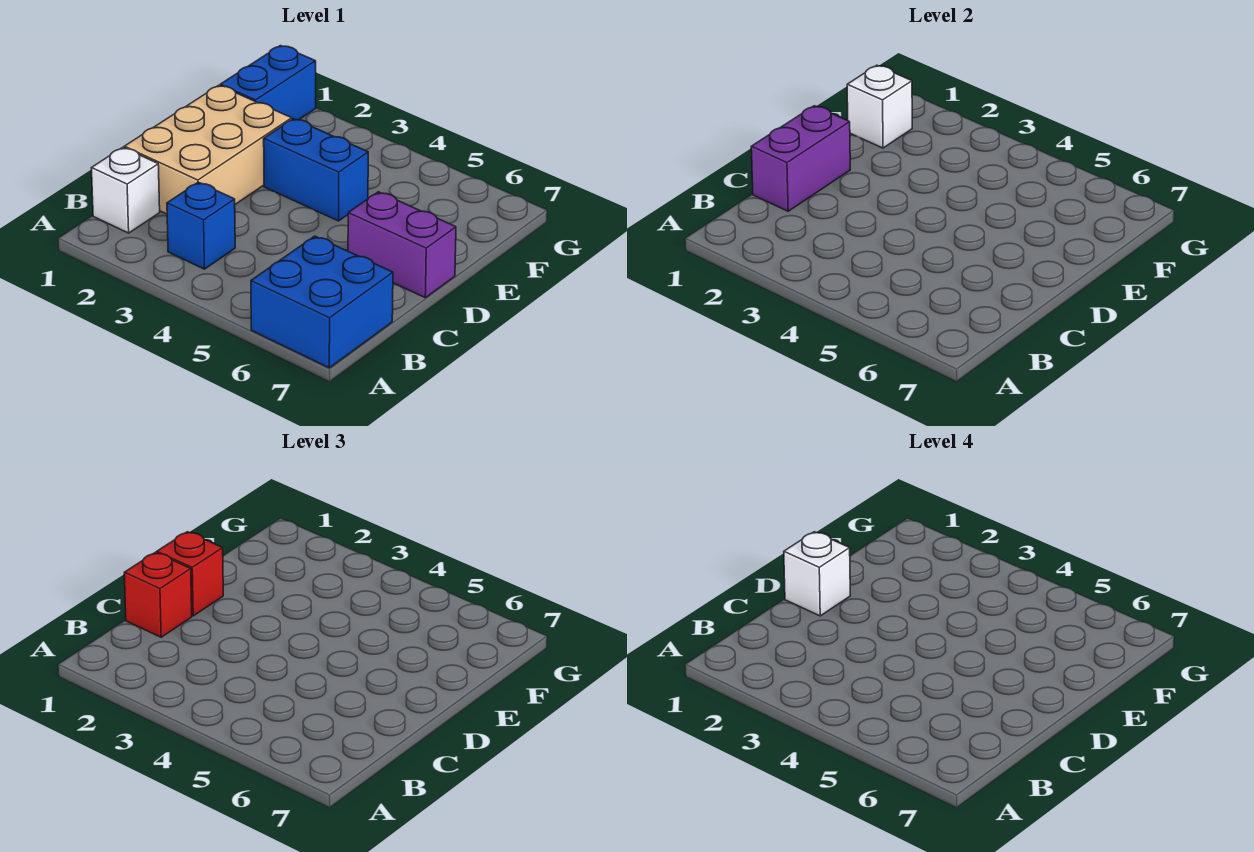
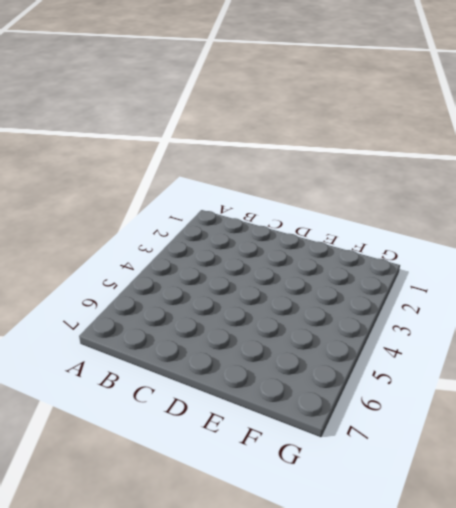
none -> blue brick A6:B7 level 1
none -> white brick B1 level 1
none -> blue brick B3 level 1

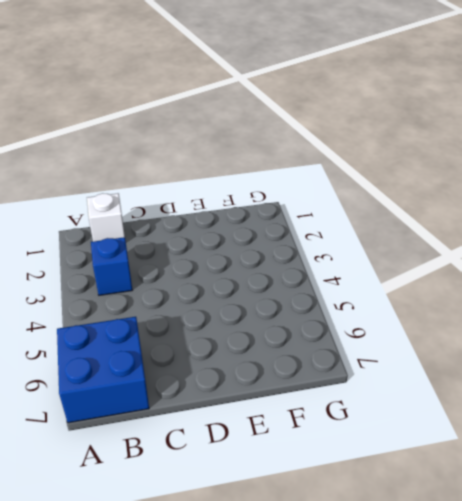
none -> tan brick C1:E2 level 1
none -> purple brick D6:D7 level 1
none -> blue brick E3:E4 level 1

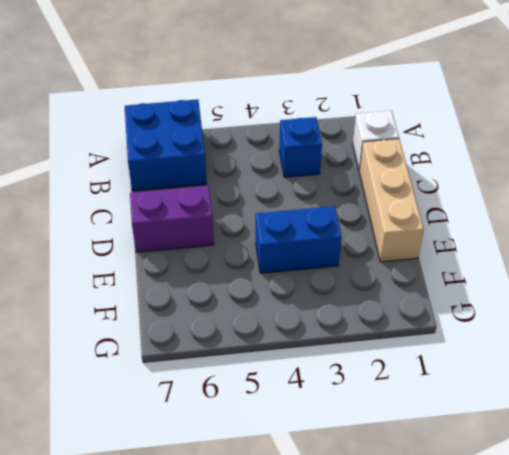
tan brick C1:E1 level 1 -> tan brick C1:E2 level 1
none -> blue brick F1:G1 level 1
none -> purple brick C1:D1 level 2
none -> white brick F1 level 2

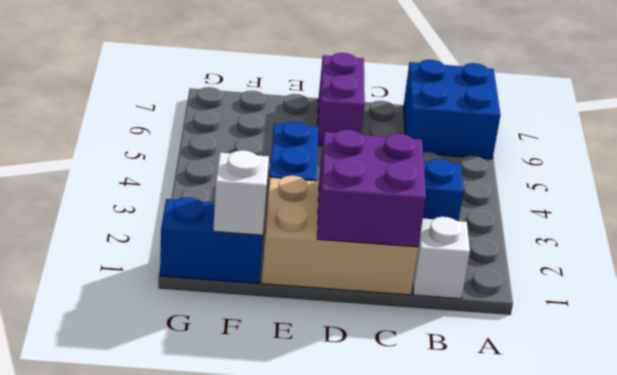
purple brick C1:D2 level 2 -> purple brick C1:D1 level 2
none -> red brick C1 level 3
none -> red brick D1 level 3
none -> white brick D1 level 4

